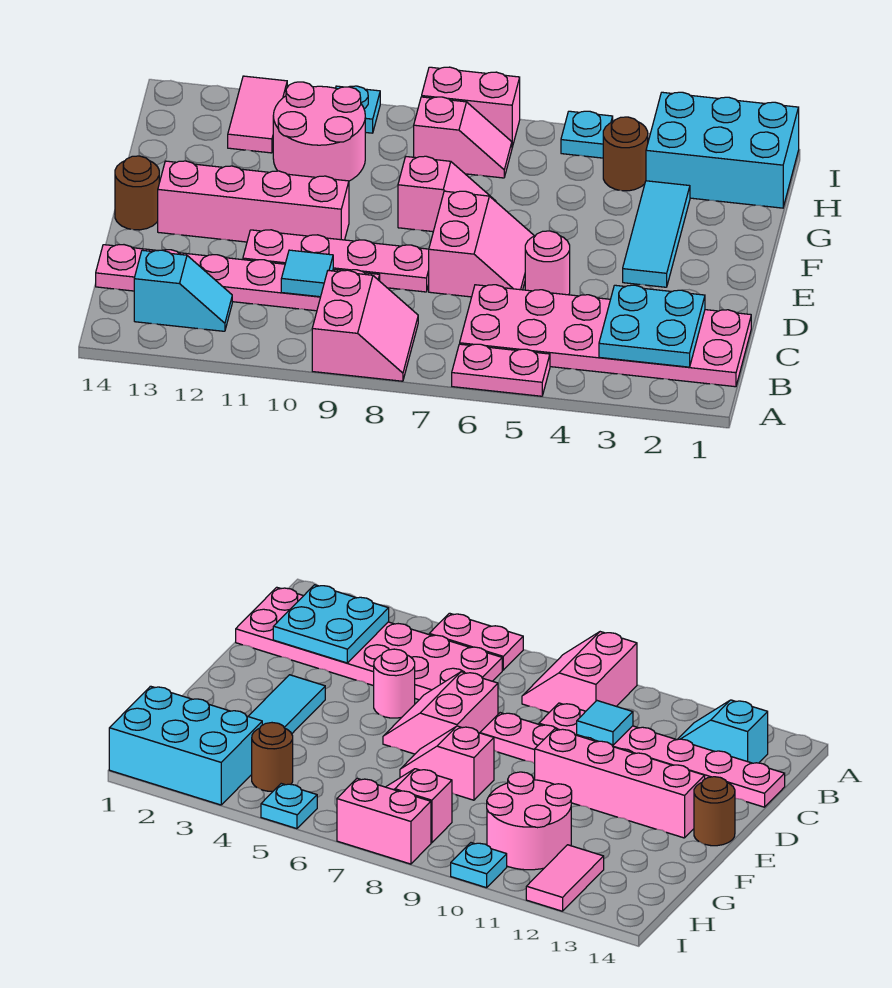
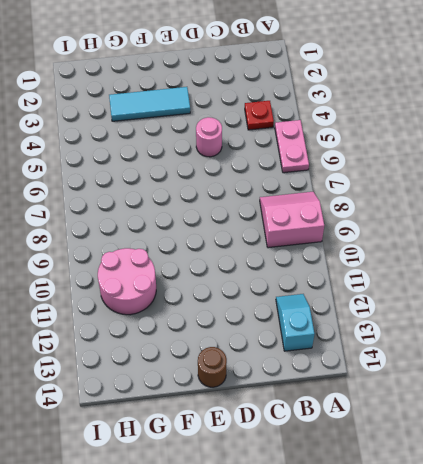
red plate B4 level 1 -> pink plate B1:C6 level 1
none -> pink plate C9:C14 level 1
none -> pink slope D6:E7 level 1 top 7
none -> pink plate D8:D11 level 1

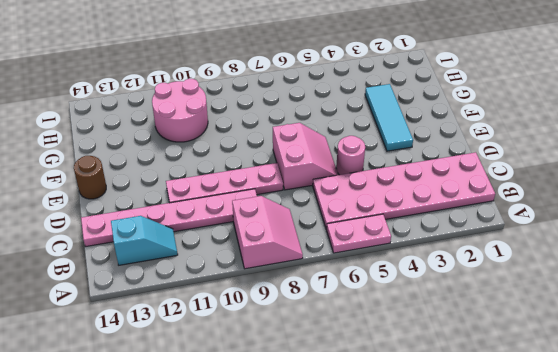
none -> pink brick E10:E13 level 1
none -> pink slope F7:F8 level 1 top 8
none -> cyan brick H1:I3 level 1

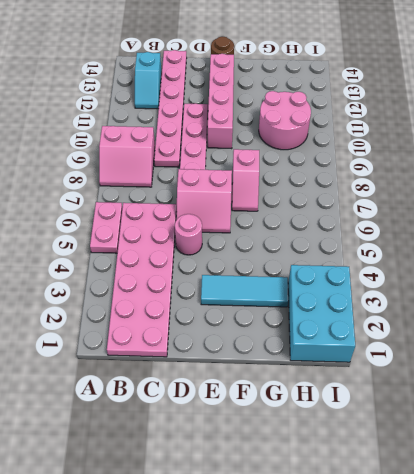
none -> brown round brick H4 level 1
none -> pink slope H7:H8 level 1 top 8
none -> pink tile H12:I12 level 1

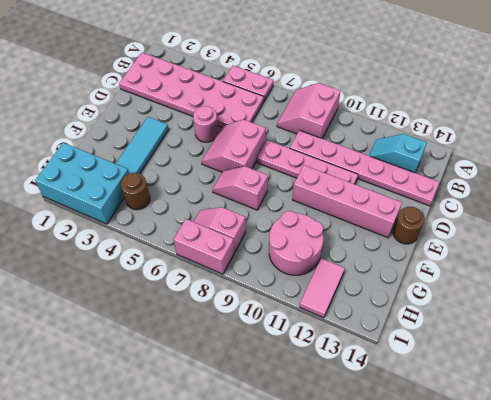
none -> cyan plate I5 level 1
none -> cyan plate I10 level 1
none -> cyan plate B2:C3 level 2

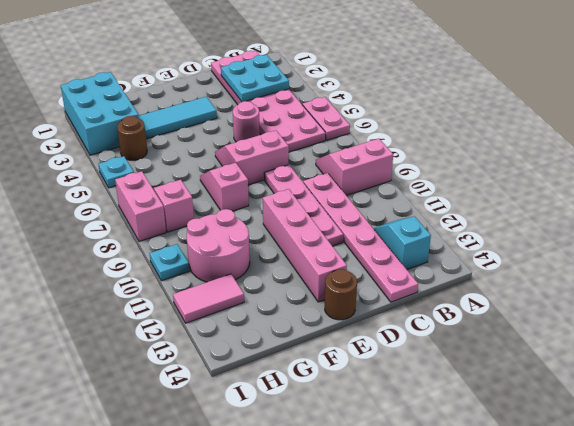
none -> cyan tile C10 level 2

